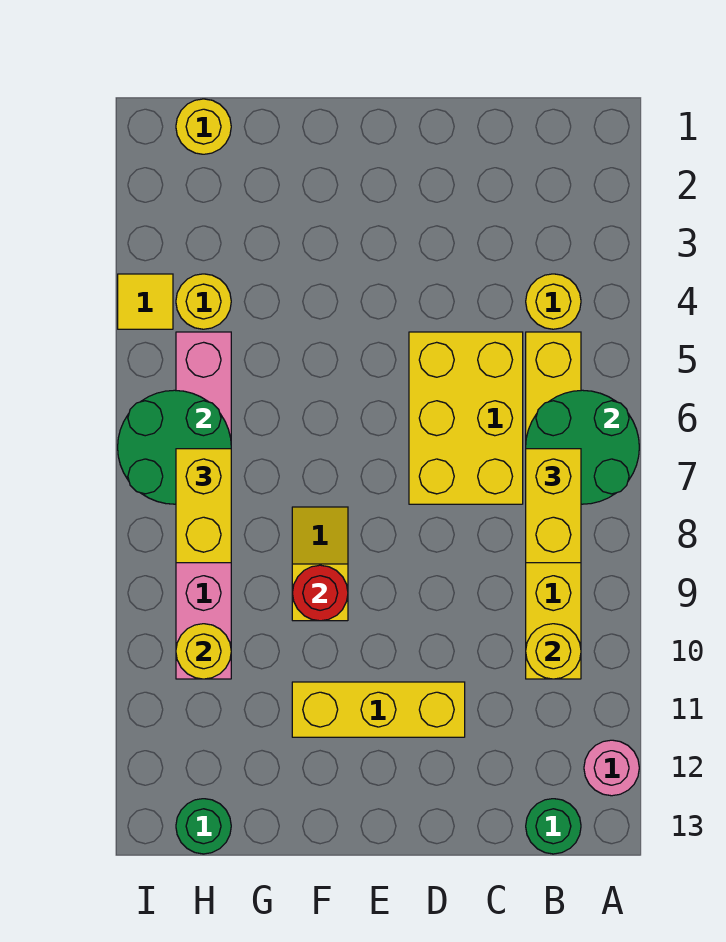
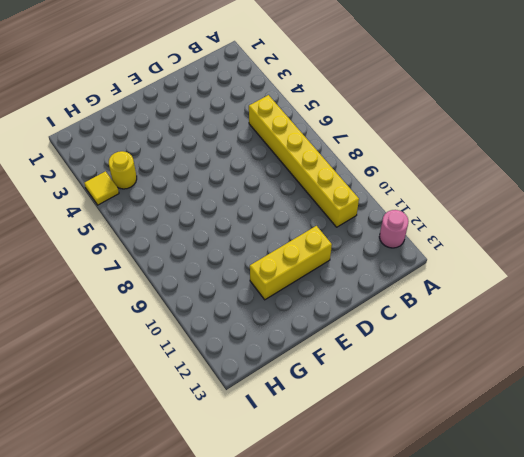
none -> yellow round brick B4 level 1
none -> green round brick B13 level 1
none -> yellow brick C5:D7 level 1

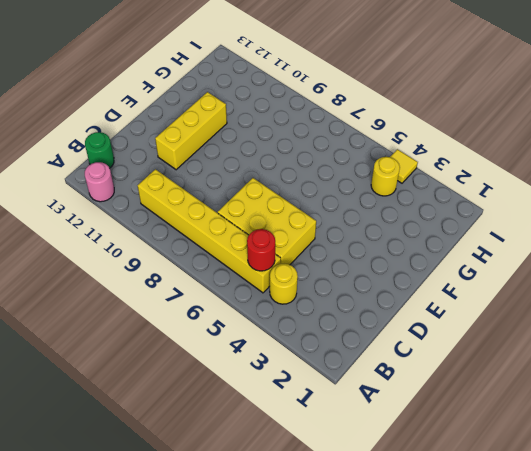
red round brick B5 level 2 -> red round brick F9 level 2
none -> yellow slope F8:F9 level 1 top 9
none -> yellow round brick H1 level 1
none -> pink brick H5:H10 level 1

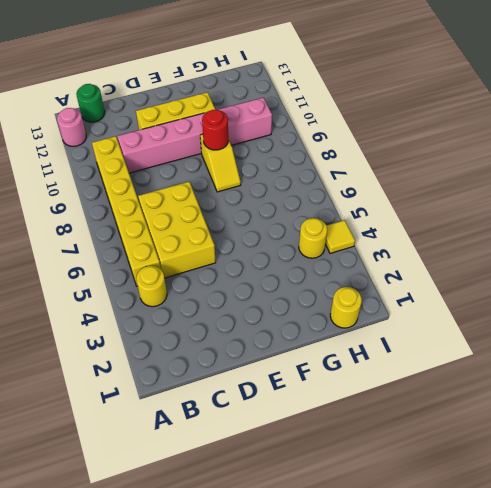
pink brick C10:H10 level 1 -> pink brick H5:H10 level 1
none -> green round brick H13 level 1
none -> green round brick A6:B7 level 2
none -> yellow round brick B10 level 2

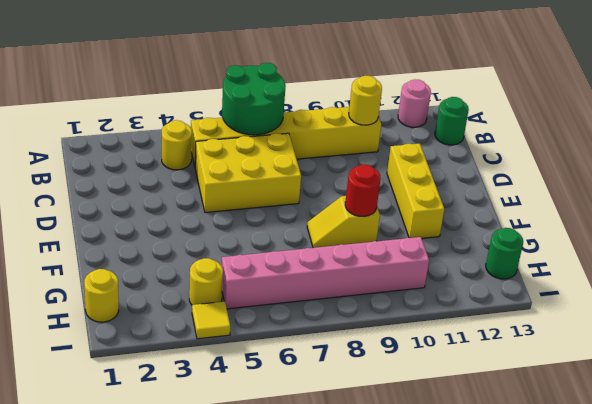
none -> green round brick H6:I7 level 2
none -> yellow round brick H10 level 2
none -> yellow brick B7:B8 level 3

